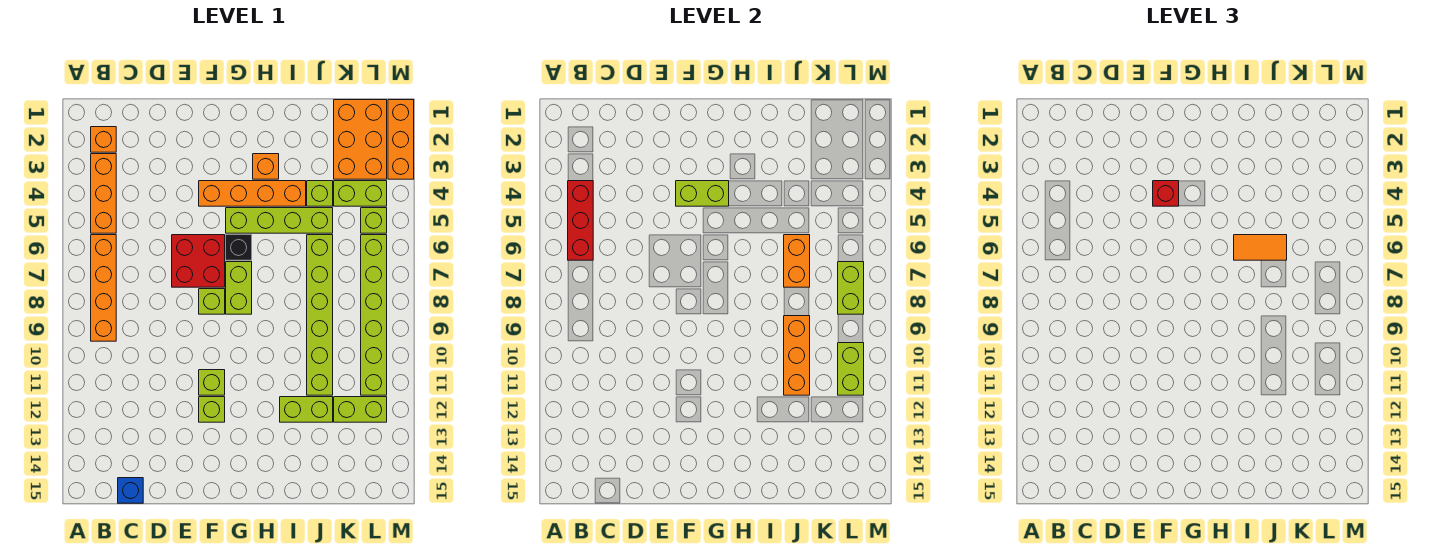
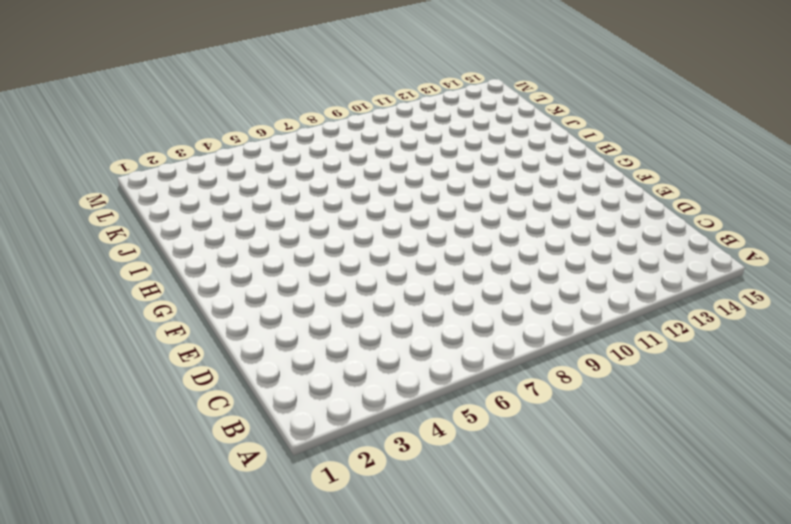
none -> orange brick B2 level 1
none -> orange brick B3:B5 level 1
none -> orange brick B6:B9 level 1
none -> blue brick C15 level 1

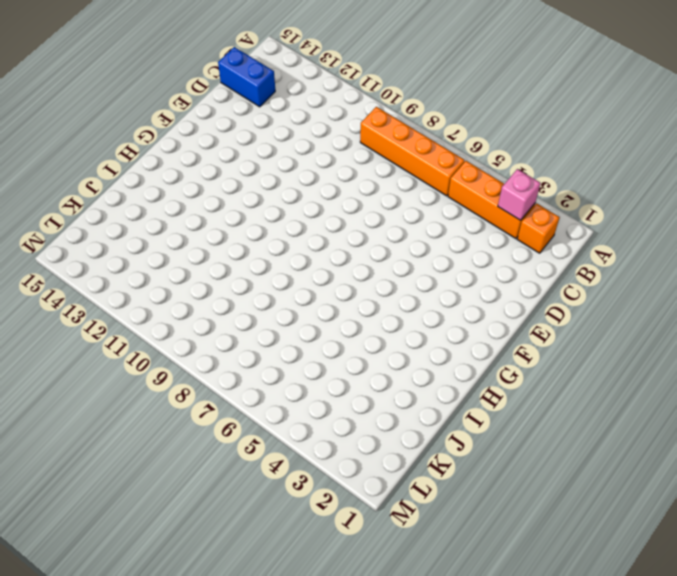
pink brick B3 level 2 -> none
blue brick C14:C15 level 1 -> blue brick C15 level 1
none -> red brick E6:F7 level 1
none -> orange brick F4:I4 level 1
none -> lime brick F8 level 1
none -> lime brick F11 level 1

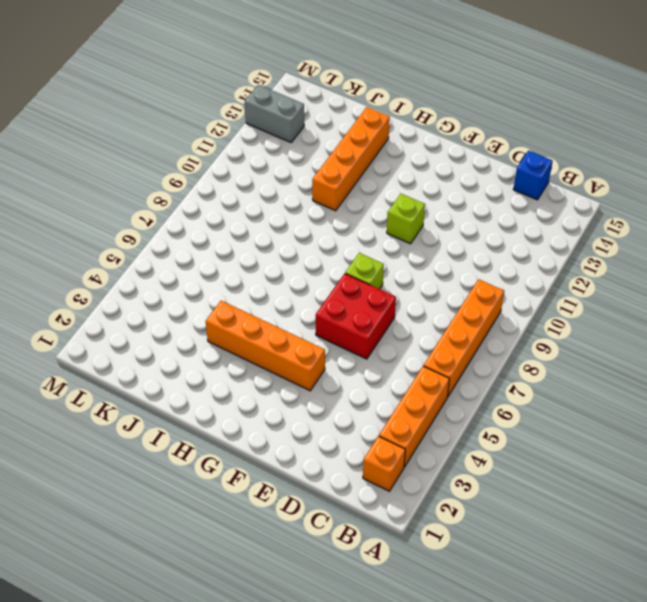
orange brick I11:I14 level 1 -> lime brick I12:J12 level 1
grey brick L13:M13 level 1 -> none
none -> lime brick F12 level 1
none -> lime brick G5:J5 level 1
none -> black brick G6 level 1
none -> lime brick G7:G8 level 1

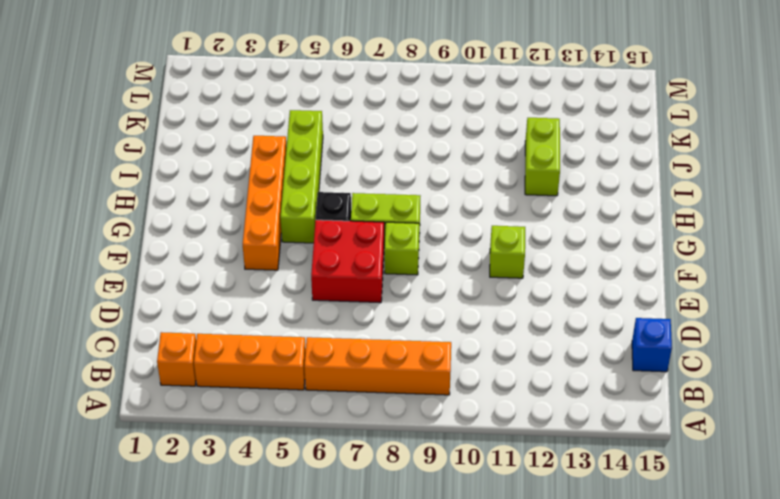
none -> lime brick F12 level 1
none -> orange brick H3 level 1
none -> lime brick J4 level 1
none -> lime brick J6:J11 level 1

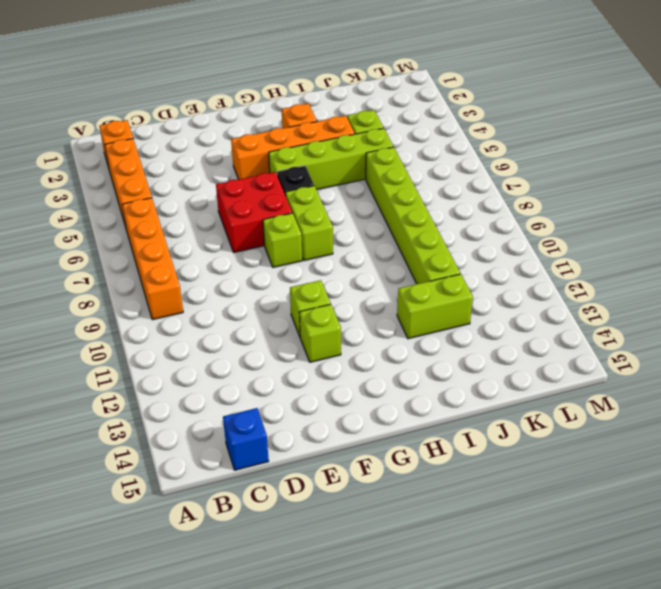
none -> orange brick K1:L3 level 1
none -> lime brick K4:L4 level 1
none -> lime brick K12:L12 level 1
none -> lime brick L5 level 1

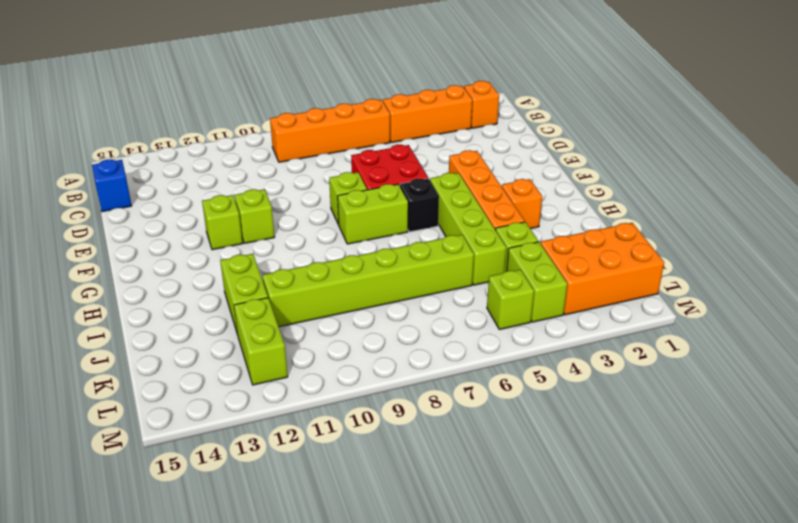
none -> lime brick L6:L11 level 1
none -> orange brick M1:M3 level 1
none -> red brick B4:B6 level 2
none -> lime brick F4:G4 level 2

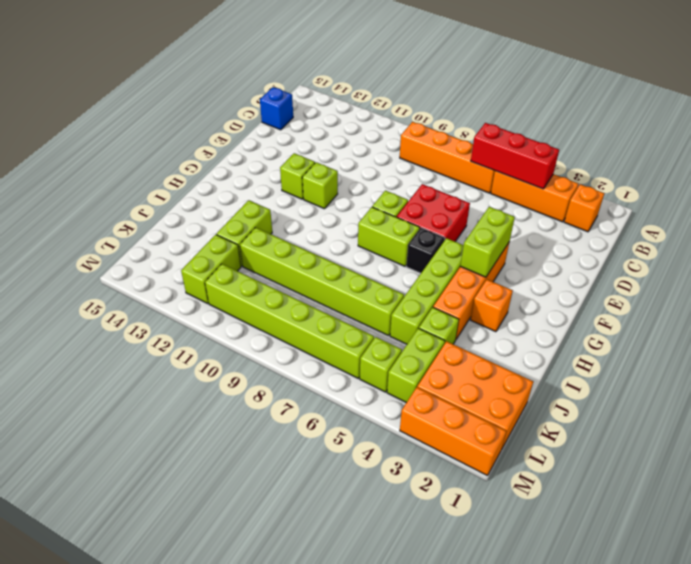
none -> orange brick J6:J7 level 2
none -> orange brick J9:J11 level 2
none -> lime brick L7:L8 level 2
none -> lime brick L10:L11 level 2

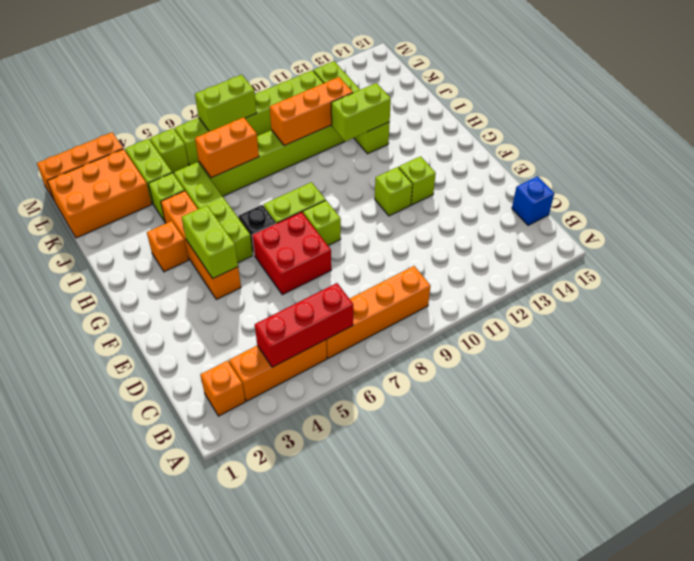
lime brick I11:I12 level 2 -> lime brick L10:L11 level 2
none -> red brick F4 level 3
none -> orange tile I6:J6 level 3

